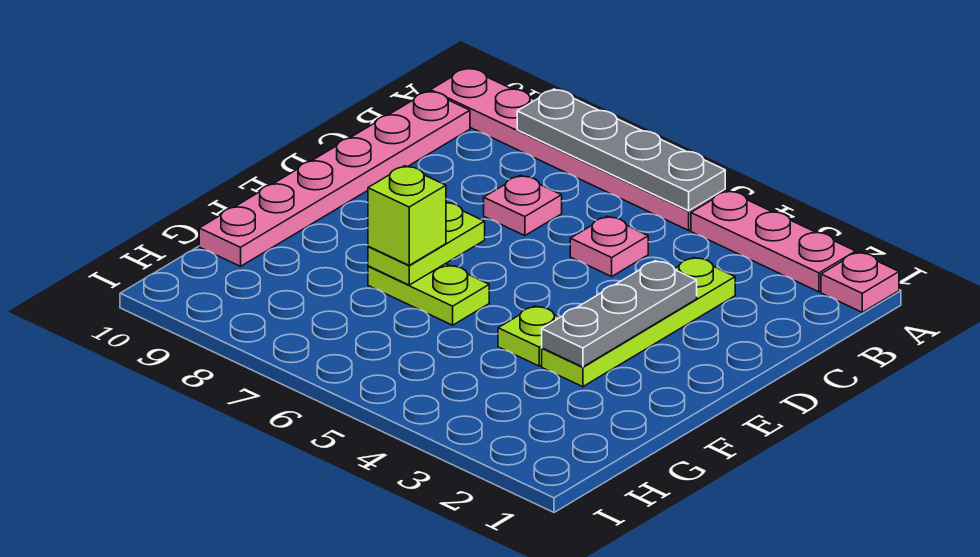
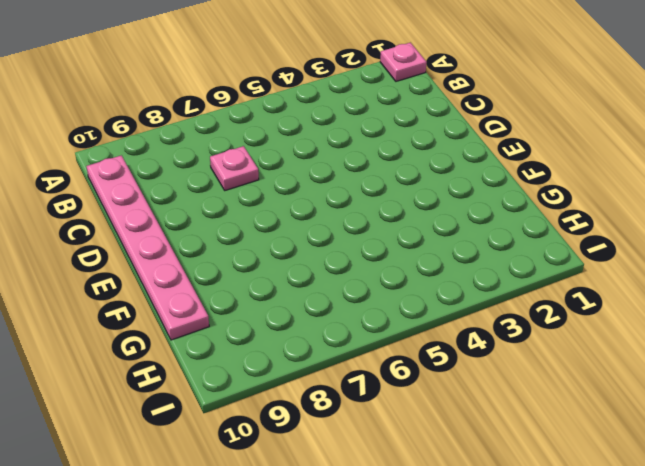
none -> pink plate A2:A4 level 1
none -> pink plate A5:A10 level 1
none -> lime plate C3:F3 level 1

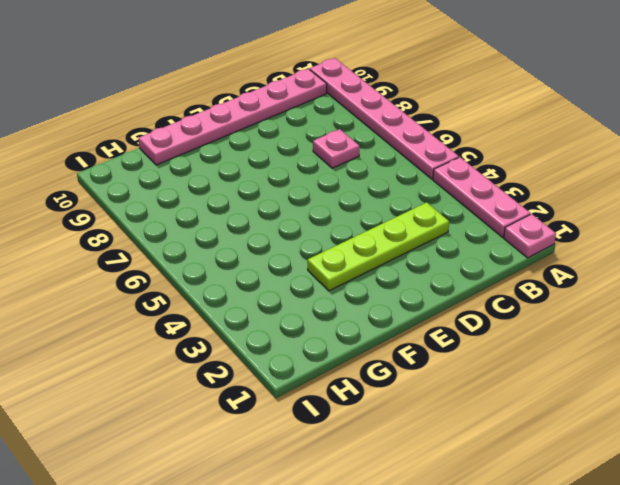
none -> pink plate C5 level 1
none -> lime plate F4 level 1
none -> lime plate F6:F7 level 1

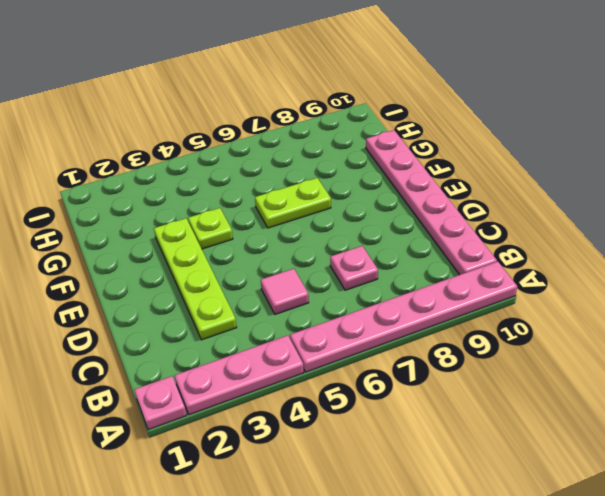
pink tile C5 level 1 -> pink plate C5 level 1
none -> grey plate A5:A8 level 2
none -> grey plate D3:F3 level 2
none -> lime plate E7:F7 level 2

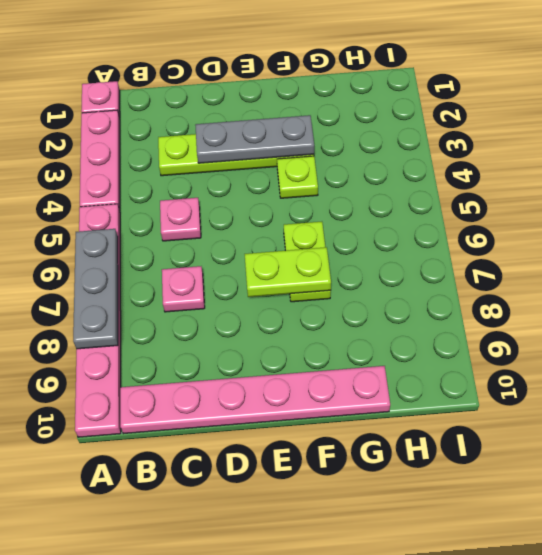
grey plate A6:A8 level 2 -> grey plate A5:A8 level 2
none -> lime brick F7 level 3

